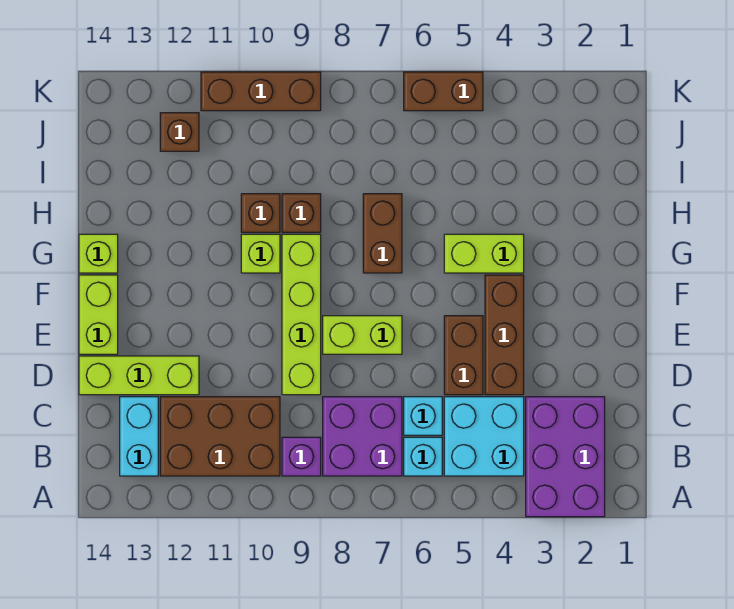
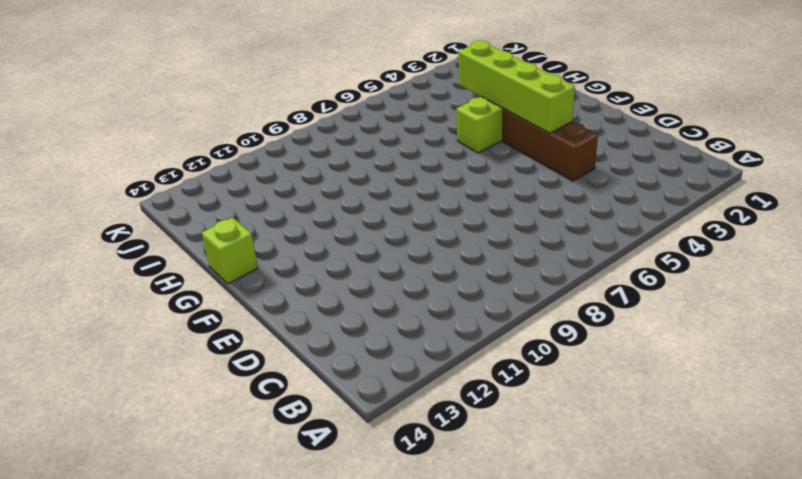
lime brick E4:H4 level 2 -> lime brick D9:G9 level 1
none -> purple brick A2:C3 level 1
none -> cyan brick B4:C5 level 1
none -> cyan brick B6 level 1

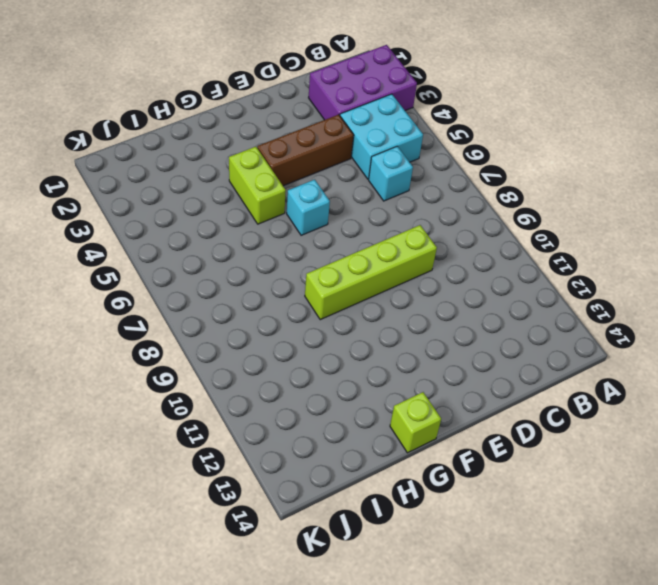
cyan brick F6 level 1 -> cyan brick B6 level 1
none -> purple brick B7:C8 level 1
none -> purple brick B9 level 1
none -> brown brick B10:C12 level 1

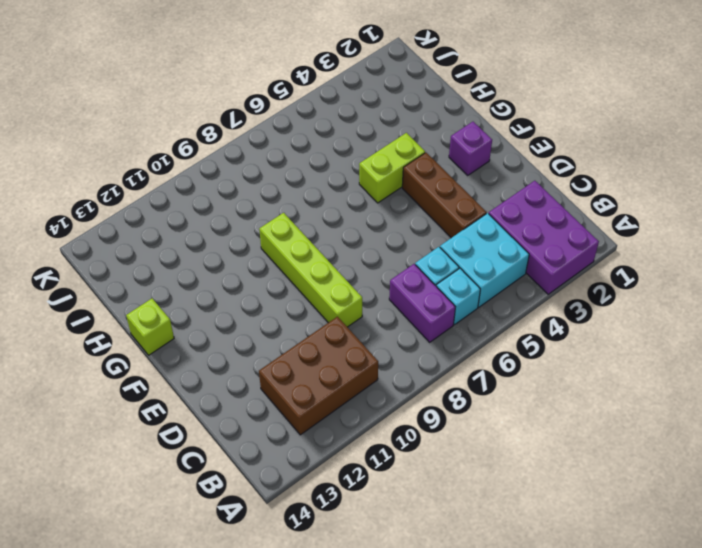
purple brick B7:C7 level 1 -> purple brick B7:C8 level 1
purple brick F2 level 1 -> purple brick B9 level 1
none -> cyan brick B13:C13 level 1
none -> brown brick D5:E5 level 1
none -> lime brick D12:D14 level 1

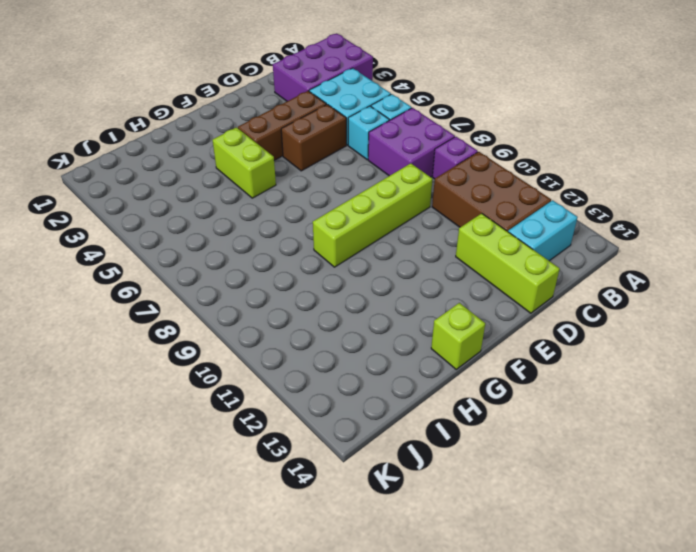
none -> lime brick E7:E8 level 1
none -> lime brick E14:F14 level 1
none -> brown brick G7:H7 level 1

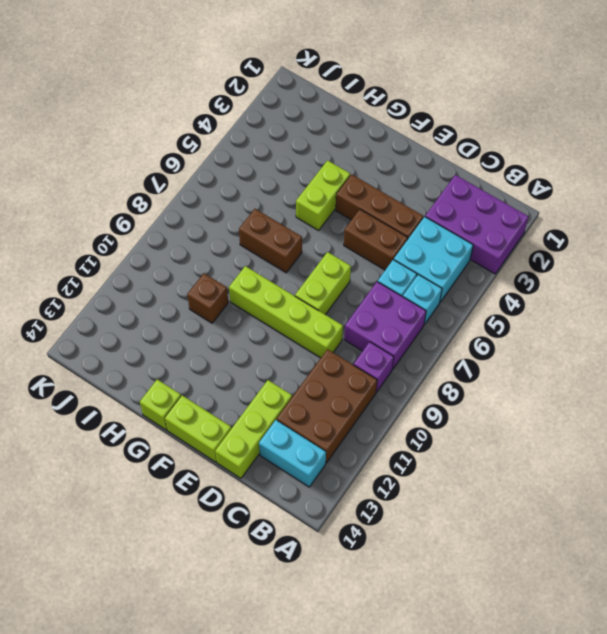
none -> lime brick G10 level 1
none -> brown brick H9 level 1
none -> brown brick J12 level 1

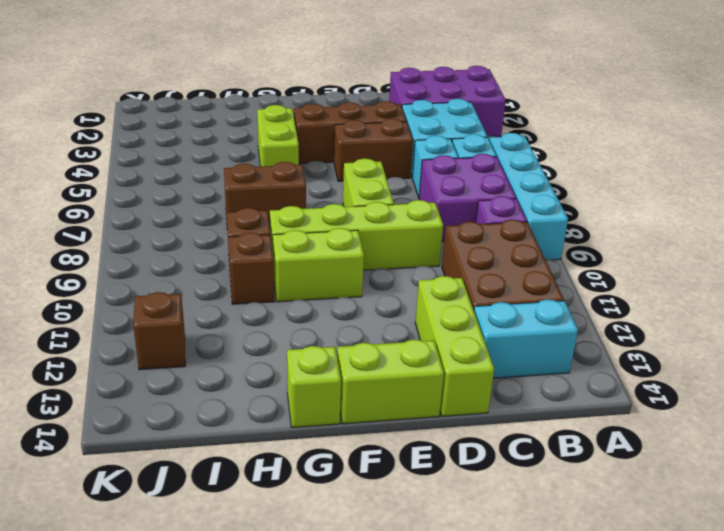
cyan brick A6:A9 level 1 -> none
lime brick F10:G10 level 1 -> lime brick G10 level 1
none -> brown brick K5:K6 level 1
none -> brown brick K9:K11 level 1

